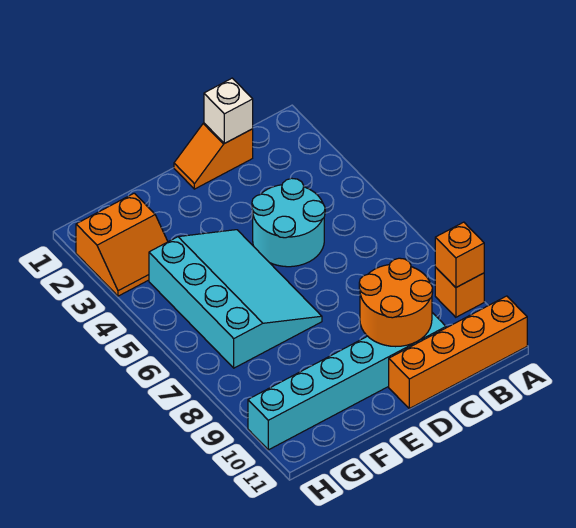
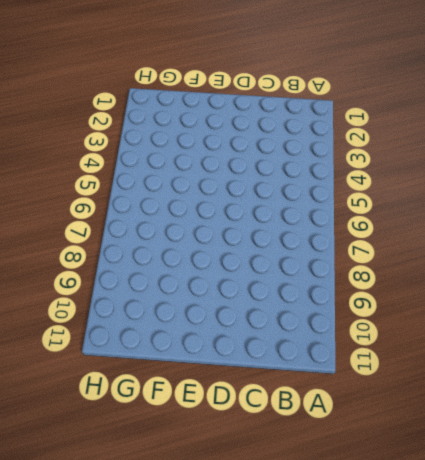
none -> orange brick A9 level 1
none -> orange brick A11:D11 level 1

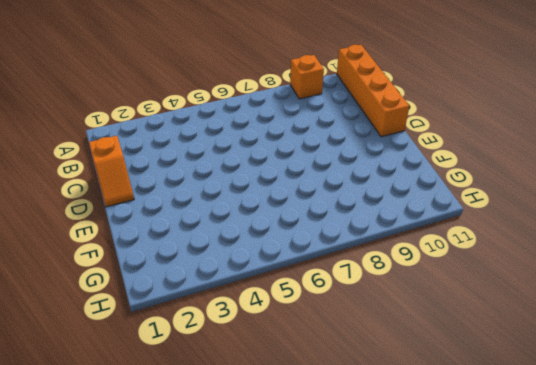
none -> cyan round brick C4:D5 level 1
none -> cyan brick C10:H10 level 1

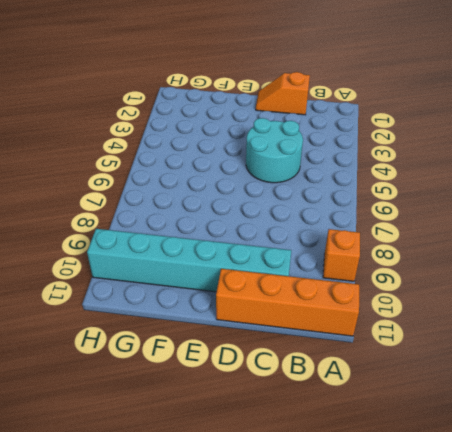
none -> cyan slope E4:G7 level 1 top G
none -> orange slope G2:H3 level 1 top 2

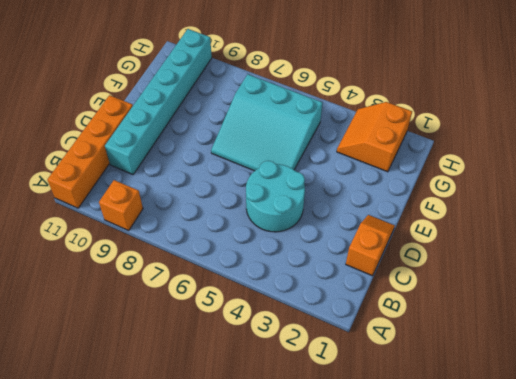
cyan slope E5:G7 level 1 top G -> cyan slope E4:G7 level 1 top G
none -> orange brick A9 level 2
none -> white brick C1 level 2

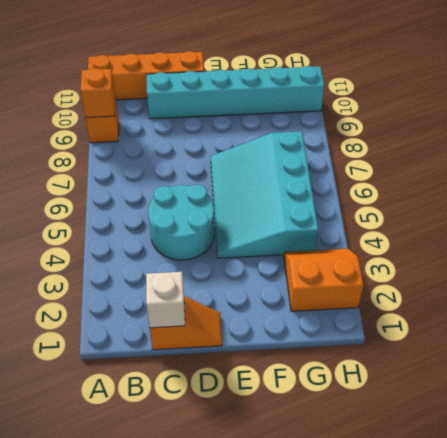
none -> orange round brick C9:D10 level 2

